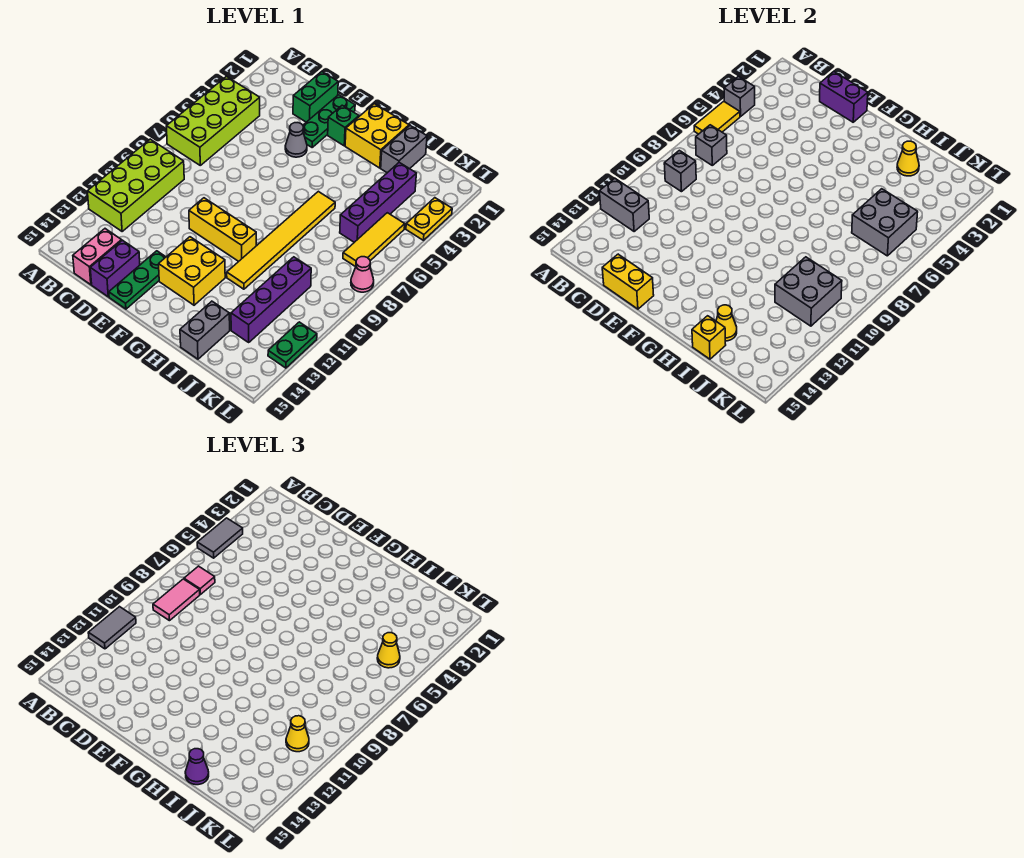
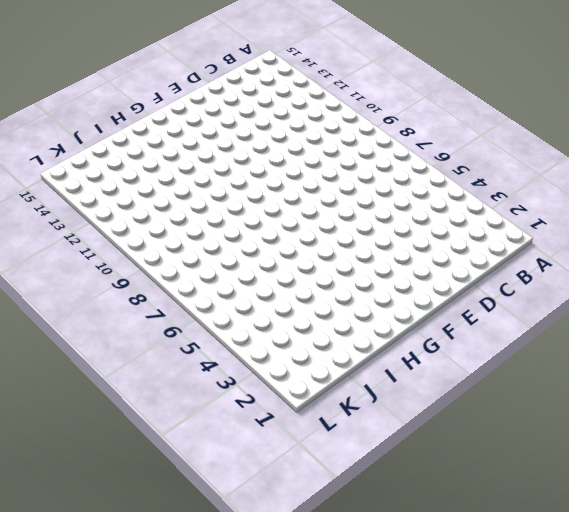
none -> lime brick A4:B7 level 1
none -> lime brick A9:B12 level 1
none -> pink brick C14:C15 level 1
none -> green brick D1:D2 level 1

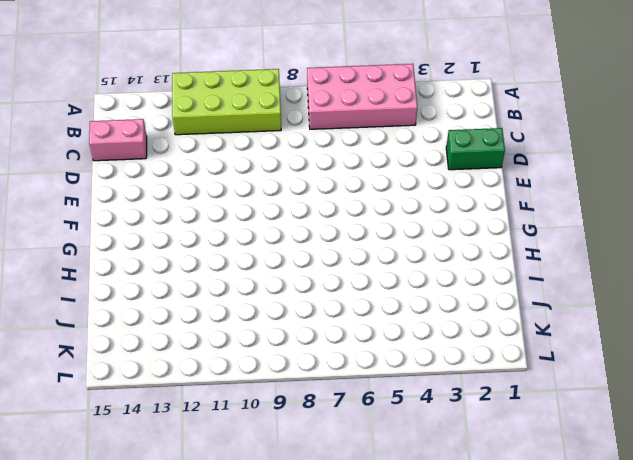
pink brick A4:B7 level 1 -> lime brick A4:B7 level 1
none -> purple brick D14:D15 level 1
none -> green plate E1:E3 level 1
none -> grey cone E4 level 1
none -> yellow brick E10:G10 level 1

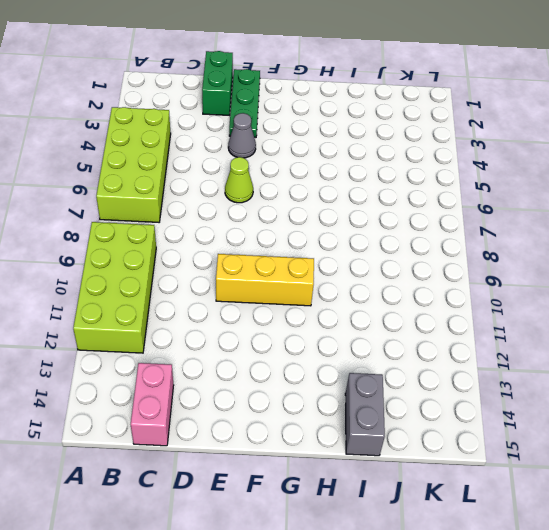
lime cone E6 level 1 -> none
none -> purple brick D14:D15 level 1
none -> green plate E13:E15 level 1
none -> green brick F2 level 1
none -> yellow brick F12:G13 level 1

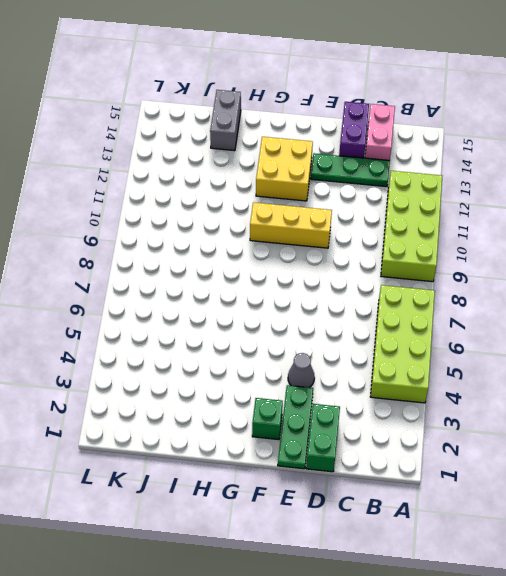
green plate C13:E13 level 1 -> green plate E13:E15 level 1
none -> yellow brick G1:H2 level 1
none -> yellow tile H6:H11 level 1
none -> grey brick I1:I2 level 1
none -> purple brick J3:J6 level 1

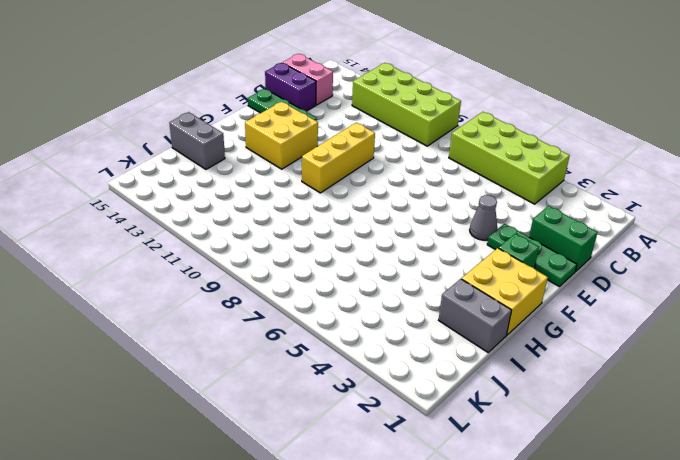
none -> yellow tile H6:H11 level 1
none -> purple brick J3:J6 level 1
none -> purple brick J10:J13 level 1
none -> yellow tile K5:K7 level 1

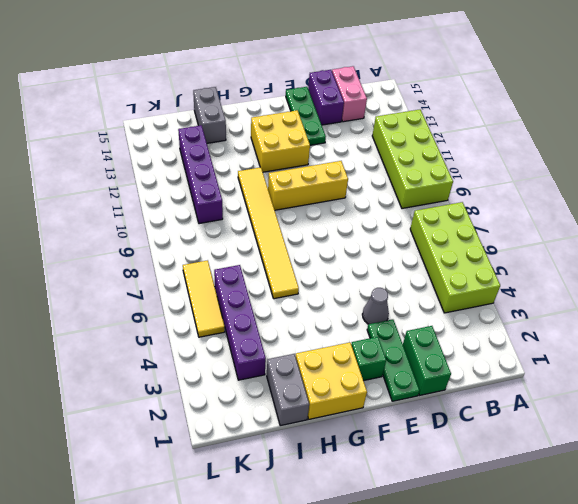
none -> yellow plate L3:L4 level 1
none -> pink cone L8 level 1
none -> green plate L12:L13 level 1
none -> grey brick A4 level 2

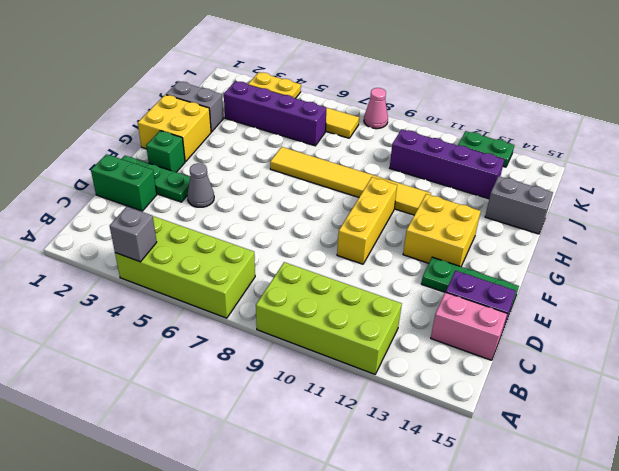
none -> yellow tile A5:A6 level 2
none -> grey brick A12:B12 level 2
none -> grey brick B7 level 2
none -> grey brick B9 level 2

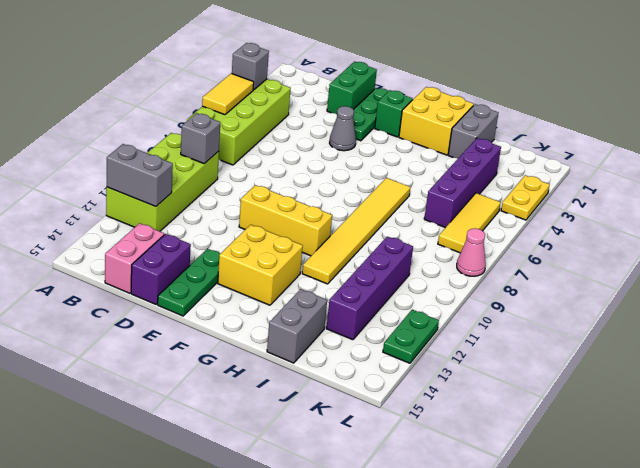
none -> grey brick B7 level 2
none -> purple brick D1:E1 level 2
none -> yellow brick D15:E15 level 2
none -> yellow cone I2 level 2

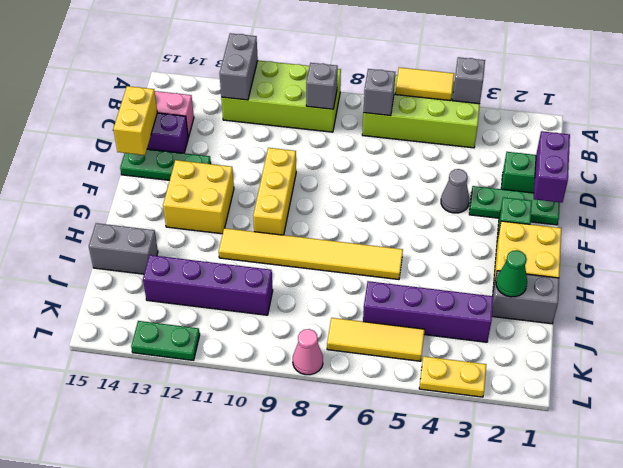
green cone I2 level 2 -> yellow cone I2 level 2
none -> yellow cone I14 level 2
none -> yellow brick I15 level 2
none -> grey brick J5:K6 level 2
none -> grey brick J10:K11 level 2

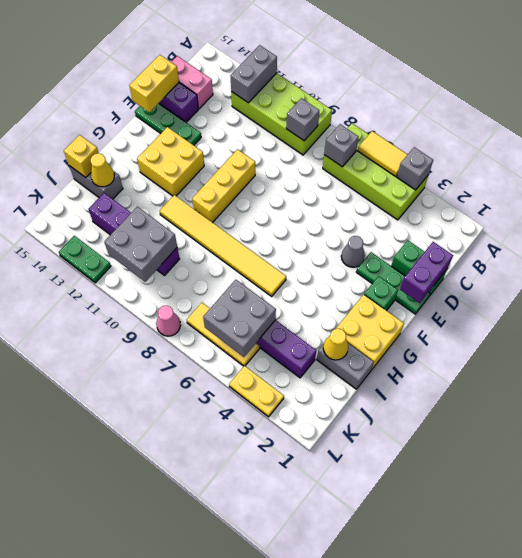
none -> grey tile A4:A5 level 3
none -> grey tile A11:A12 level 3
none -> pink tile B7 level 3
none -> pink tile B8:B9 level 3

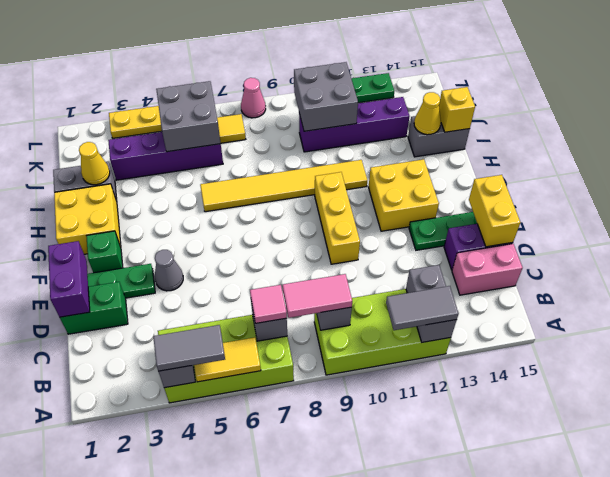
none -> purple cone I15 level 3
none -> yellow cone K5 level 3
none -> yellow cone K11 level 3

